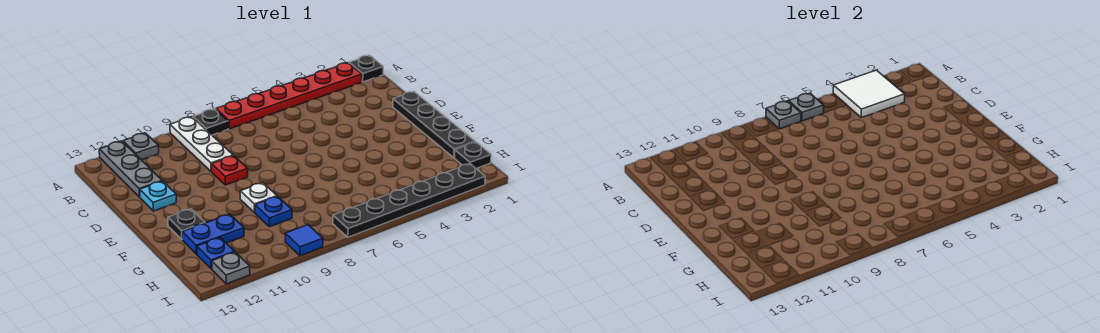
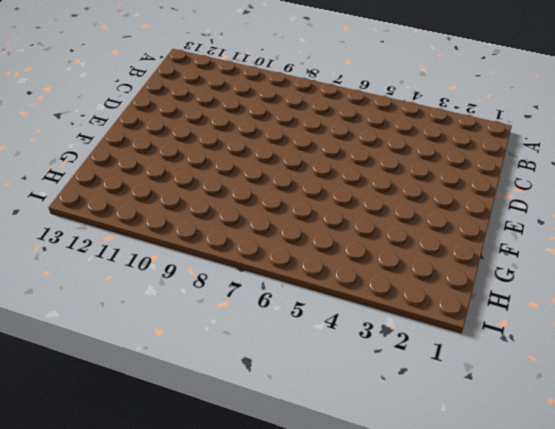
none -> black plate A1 level 1
none -> red plate A2:A7 level 1
none -> black plate A8 level 1

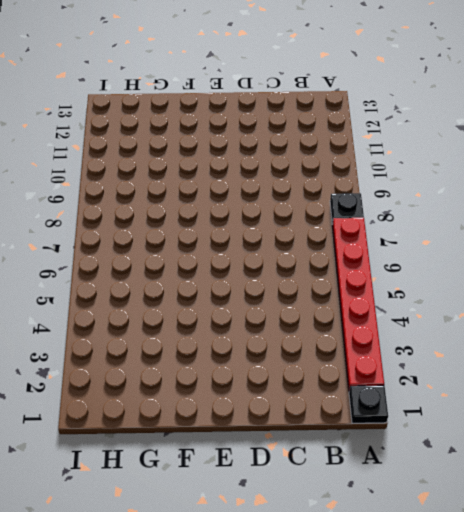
none -> white plate A9:C9 level 1
none -> grey plate A11 level 1
none -> grey plate A12:C12 level 1

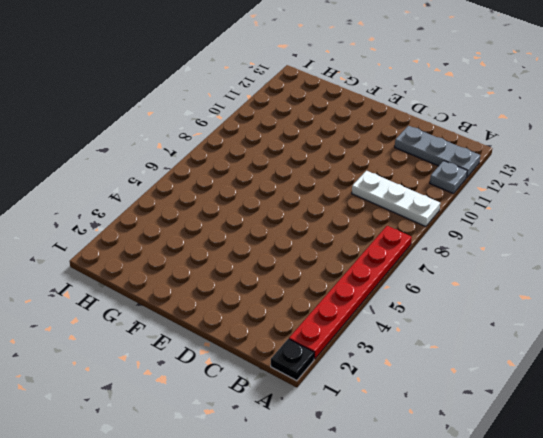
none -> black plate A8 level 1
none -> black plate D1:G1 level 1
none -> red plate D9 level 1

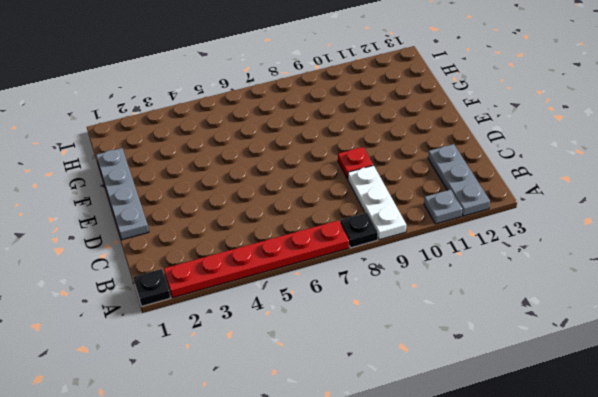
grey plate D1:G1 level 1 -> black plate D1:G1 level 1
none -> cyan plate D12 level 1
none -> white plate F9 level 1
none -> black plate F12 level 1

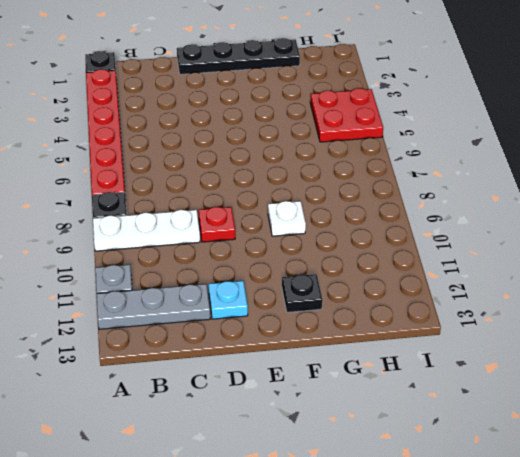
red plate H4:I5 level 1 -> black plate I2:I7 level 1
none -> blue plate G9 level 1
none -> blue plate G11:G12 level 1
none -> black plate H1 level 1

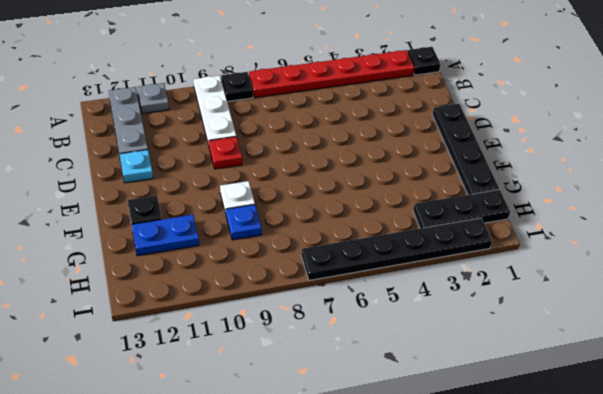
black plate H1:H3 level 1 -> black plate H1 level 1
none -> blue plate H12 level 1
none -> blue tile I9 level 1
none -> grey plate I12 level 1

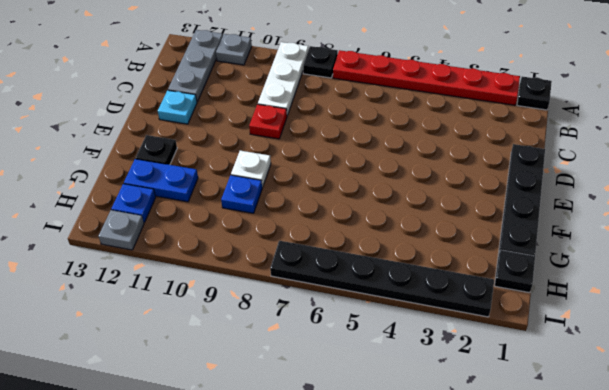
none -> blue tile I9 level 1
none -> white tile A3:B4 level 2
none -> grey plate A6 level 2

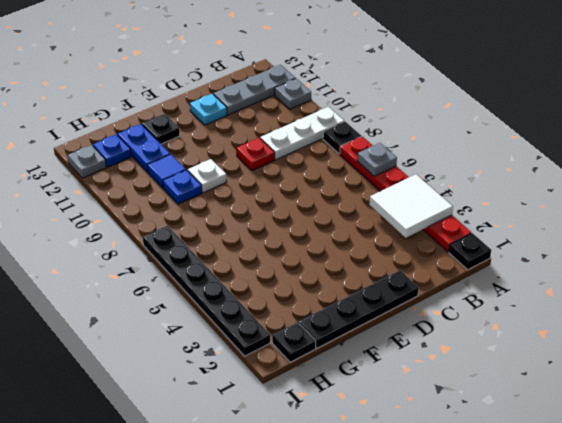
blue tile G10 level 1 -> blue tile I9 level 1
none -> grey plate A7 level 2

